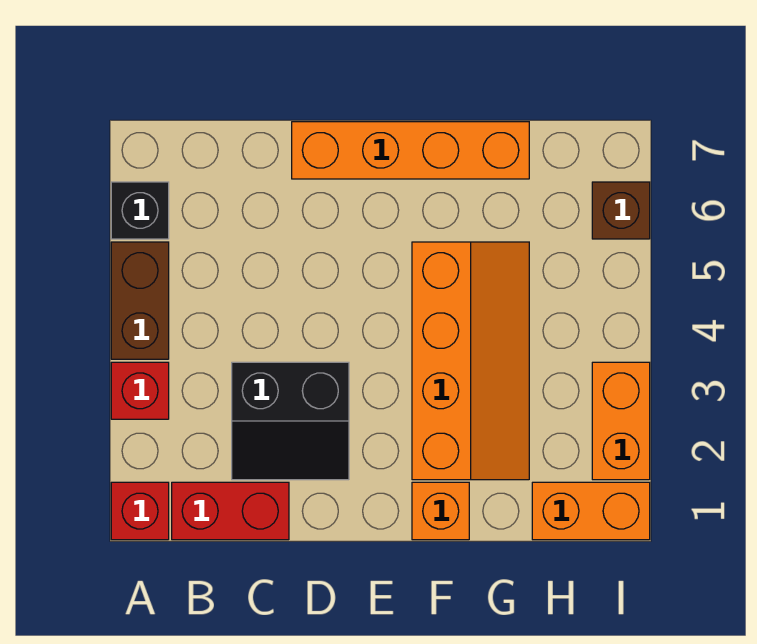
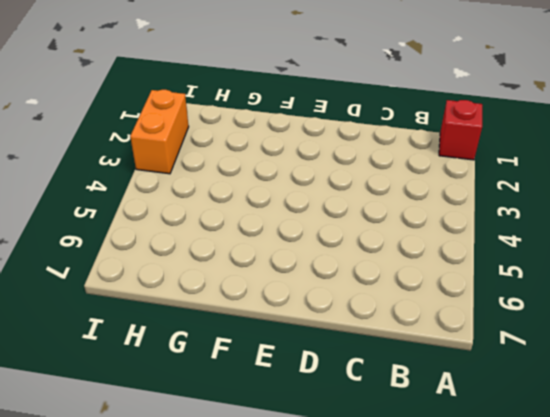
none -> red brick A3 level 1
none -> brown brick A4:A5 level 1
none -> black brick A6 level 1

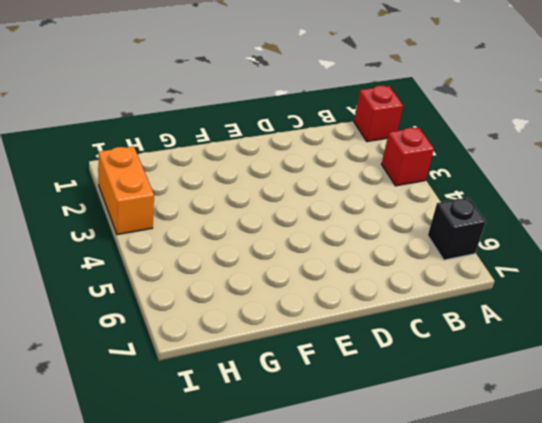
none -> brown brick A4:A5 level 1
none -> red brick B1:C1 level 1
none -> black slope C2:D3 level 1 top 3

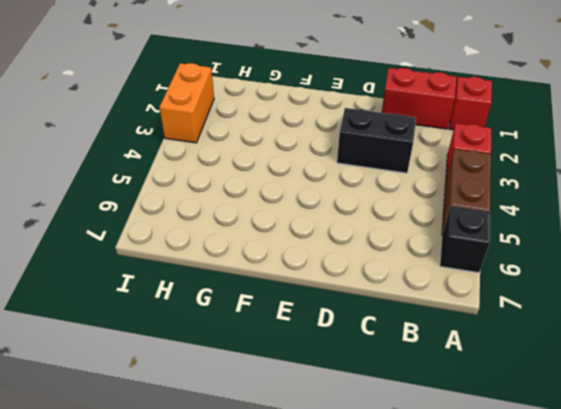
none -> orange brick D7:G7 level 1
none -> orange brick F1 level 1
none -> orange slope F2:G5 level 1 top F

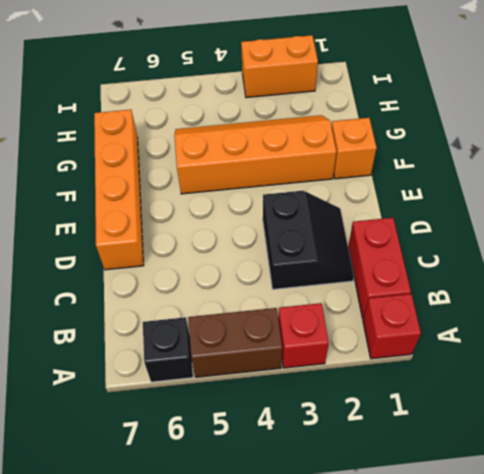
none -> orange brick H1:I1 level 1
none -> brown brick I6 level 1

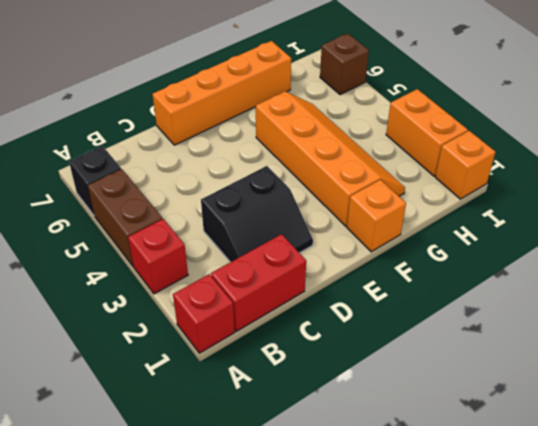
orange brick I1 level 1 -> orange brick H1:I1 level 1

